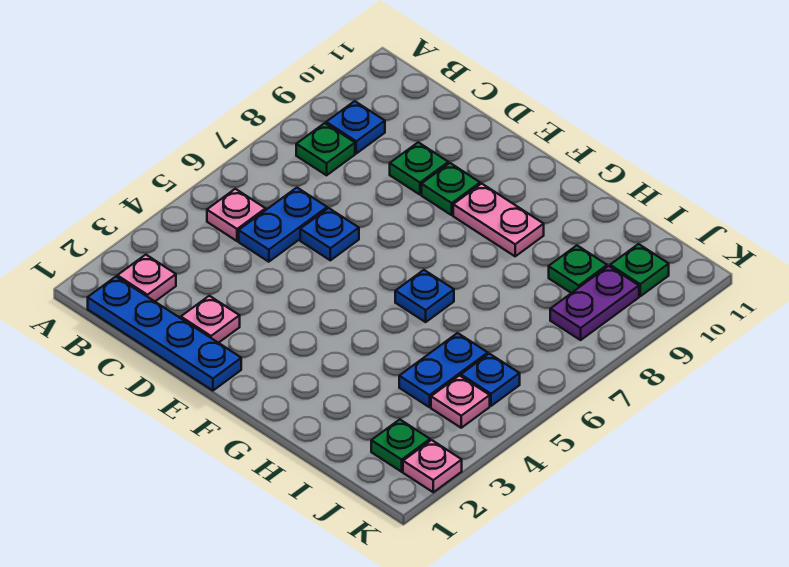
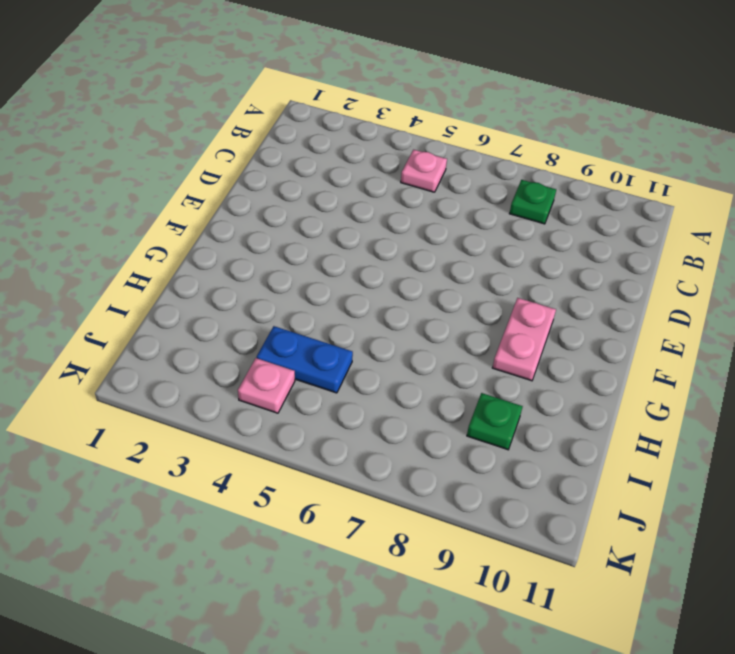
none -> blue plate B1:E1 level 1
none -> pink plate B2 level 1
none -> blue plate B9 level 1

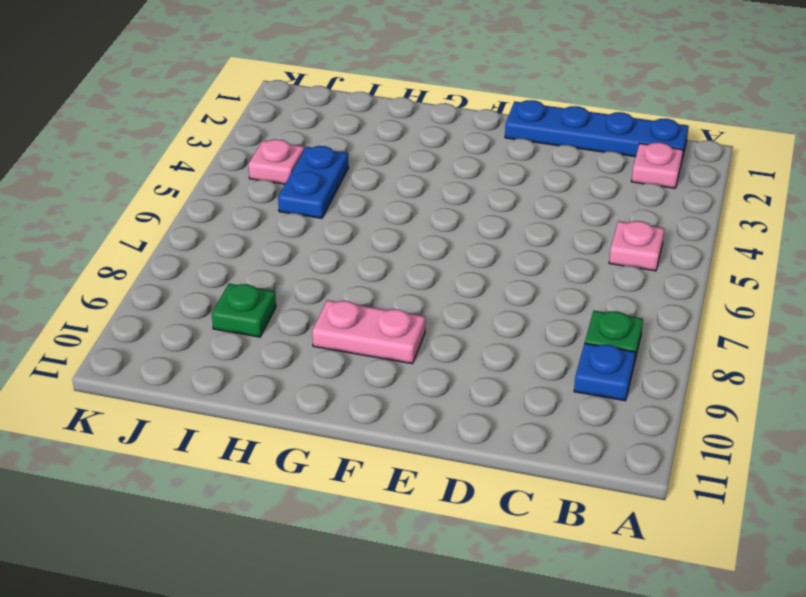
none -> blue plate C5:C6 level 1
none -> pink plate D2 level 1
none -> blue plate D6 level 1

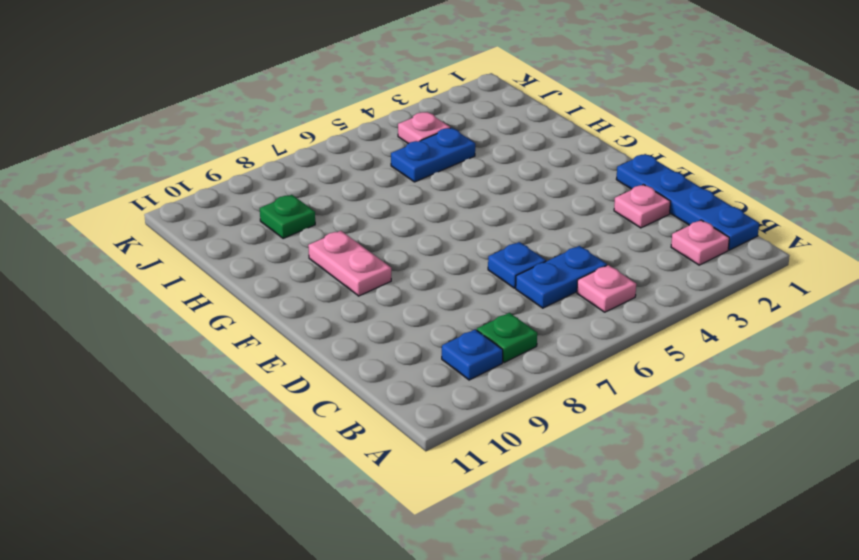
none -> green plate D9 level 1
none -> green plate E9 level 1
none -> blue plate G6 level 1

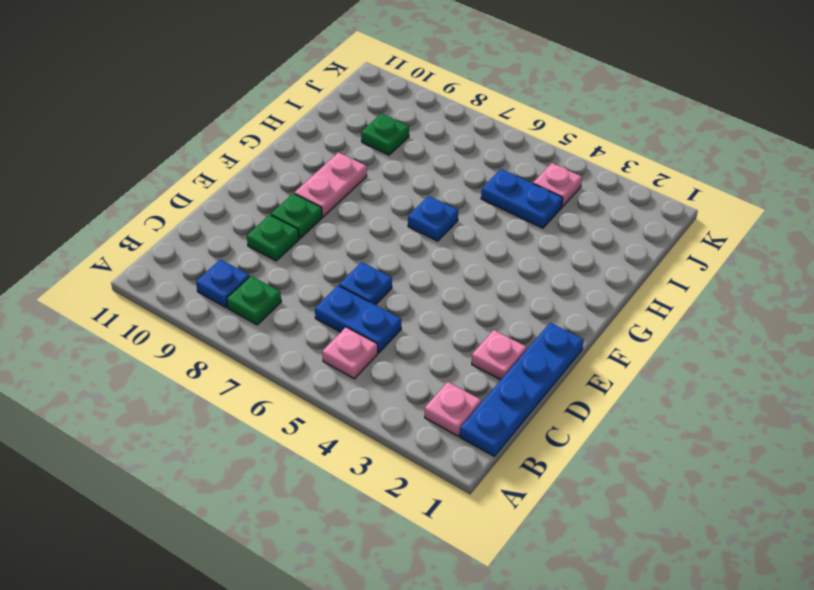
none -> green plate J2 level 1
none -> blue plate J5 level 1
none -> purple plate J8:J9 level 1

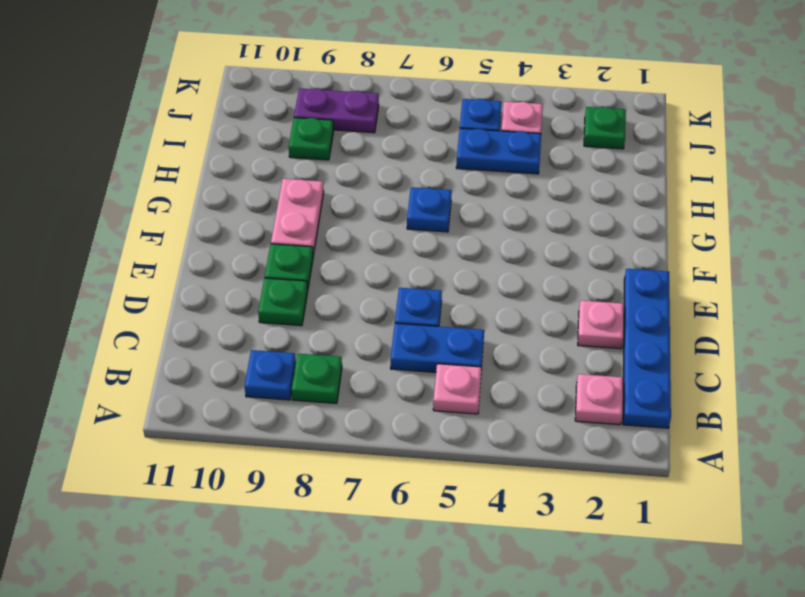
none -> green plate J10 level 1
none -> pink plate K2 level 1

